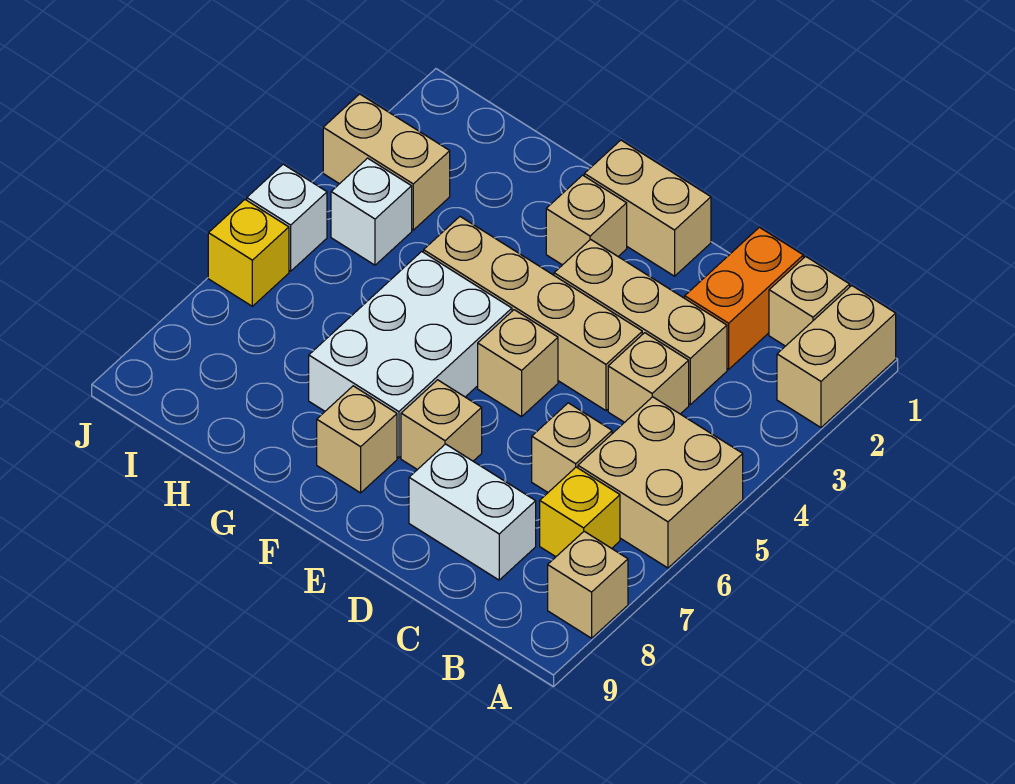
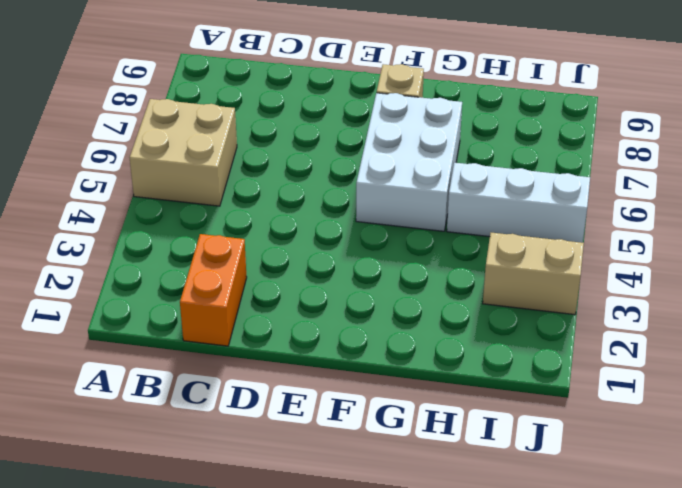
white brick H5:J5 level 1 -> white brick J5 level 1
none -> tan brick A1:A2 level 1
none -> tan brick A8 level 1
none -> tan brick B1 level 1

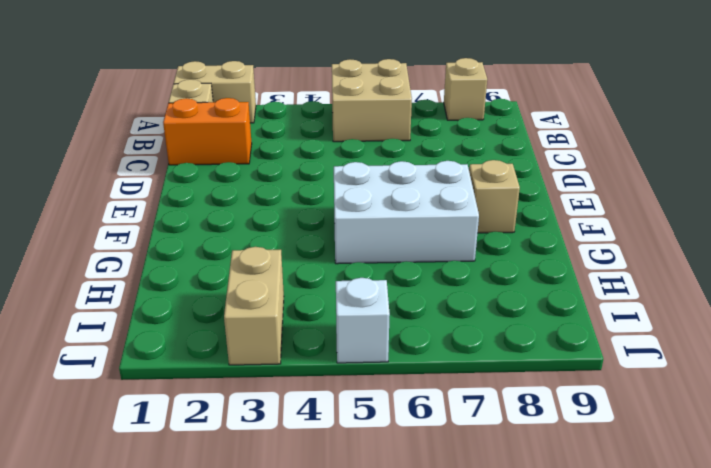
none -> yellow brick B7 level 1
none -> tan brick C3:E3 level 1
none -> tan brick C4 level 1

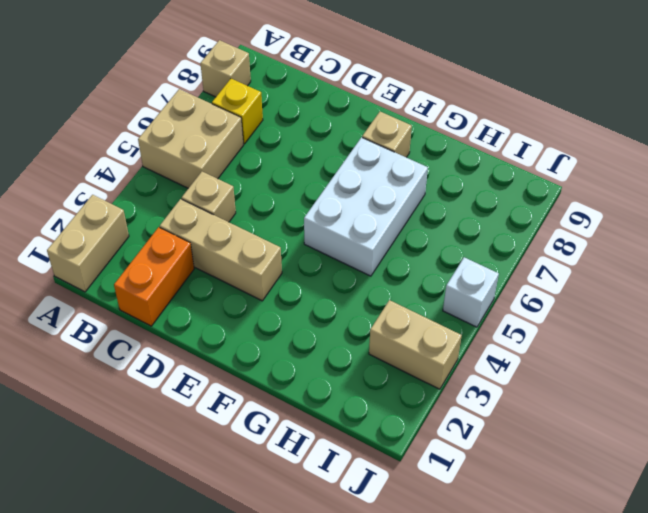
none -> tan brick B1 level 1
none -> tan brick C6 level 1
none -> white brick C8:D8 level 1

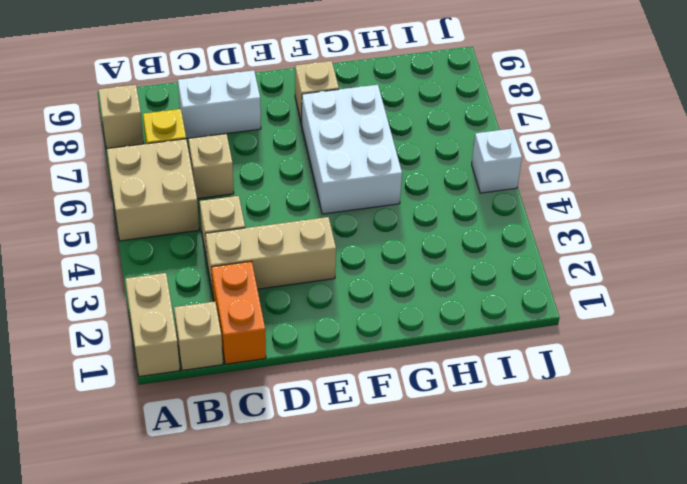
none -> tan brick D4:G4 level 1
none -> tan brick E1:F1 level 1
none -> tan brick E5 level 1

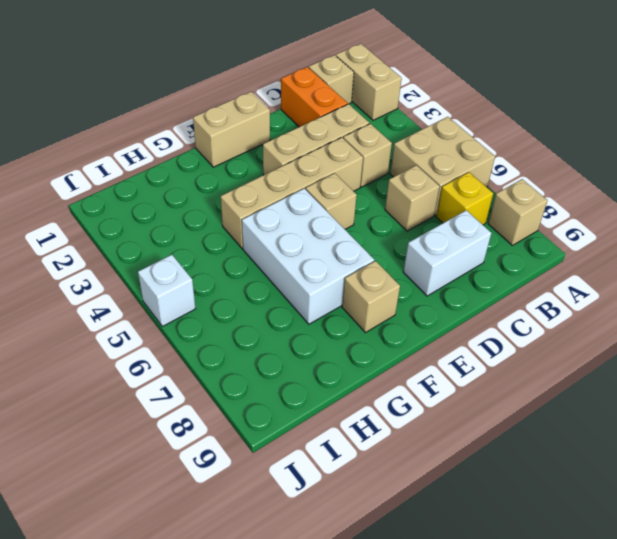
none -> tan brick E7 level 1
none -> tan brick F2 level 1
none -> tan brick I3:J3 level 1

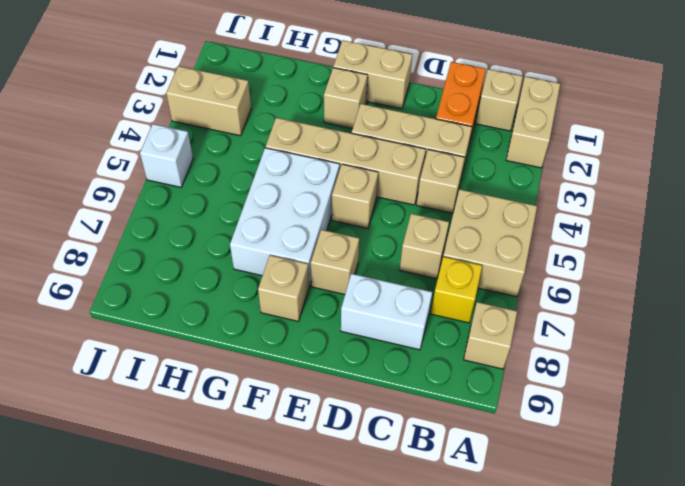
none -> white brick I4 level 1
none -> yellow brick J6 level 1

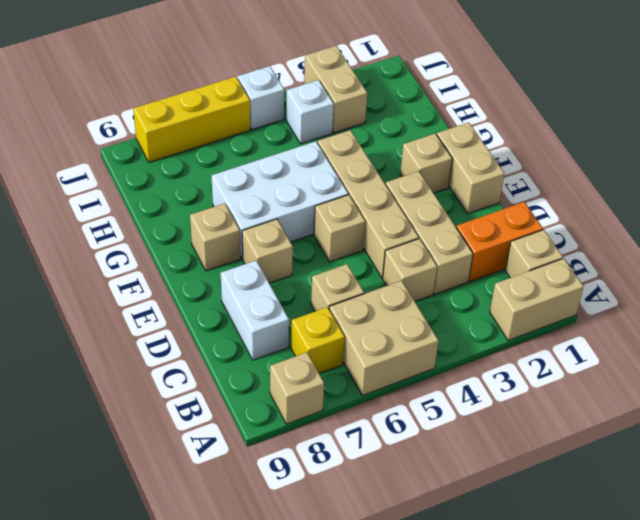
yellow brick J6:J8 level 1 -> yellow brick J6 level 1

